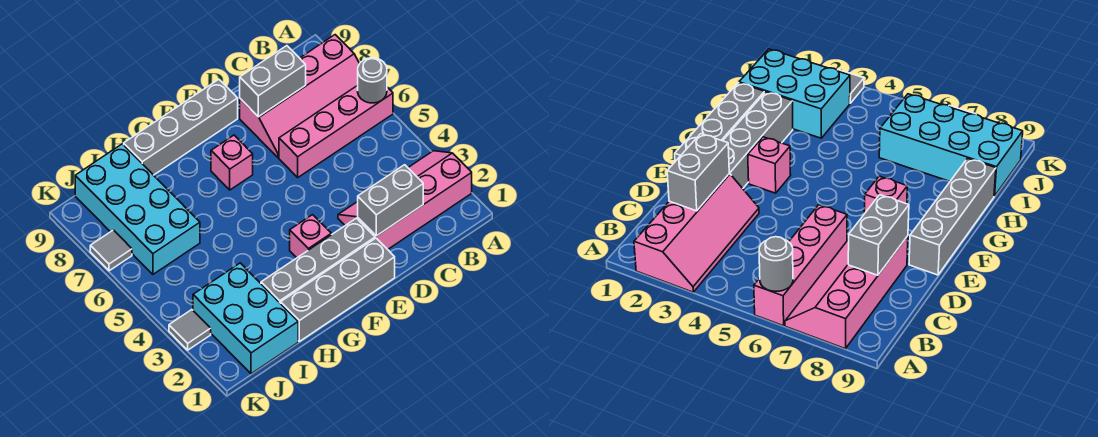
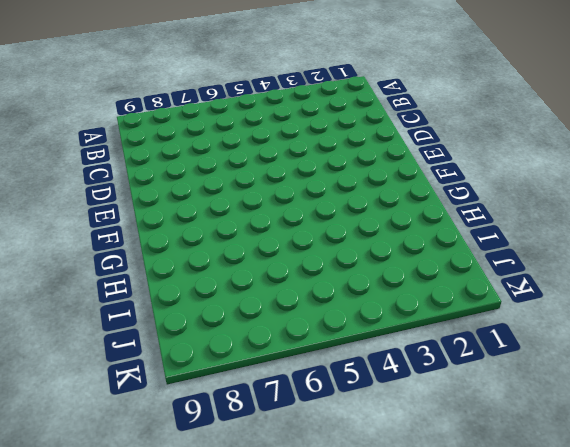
none -> pink slope A2:D3 level 1 top 2
none -> pink brick A6:D6 level 1
none -> pink slope A7:D8 level 1 top 8

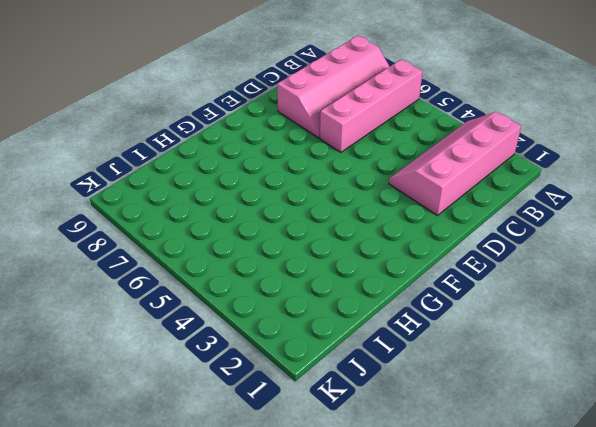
none -> grey brick E1:H1 level 1
none -> grey brick E2:H2 level 1
none -> grey brick E9:H9 level 1

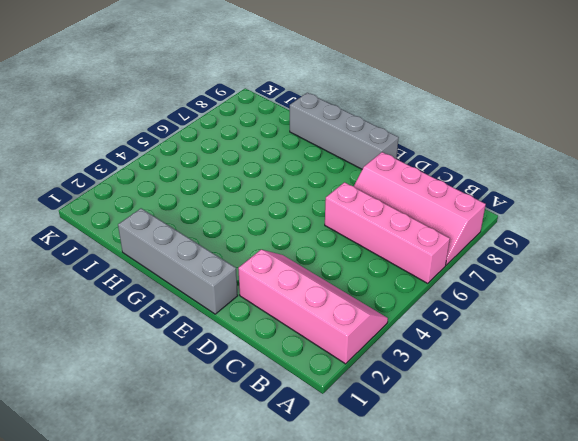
none -> grey brick E2:H2 level 1
none -> pink brick F3 level 1
none -> pink brick F7 level 1

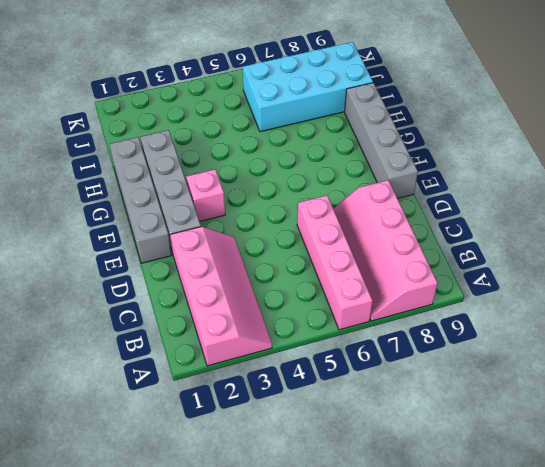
none -> pink brick F7 level 1
none -> cyan brick I1:J3 level 1
none -> grey tile K3 level 1

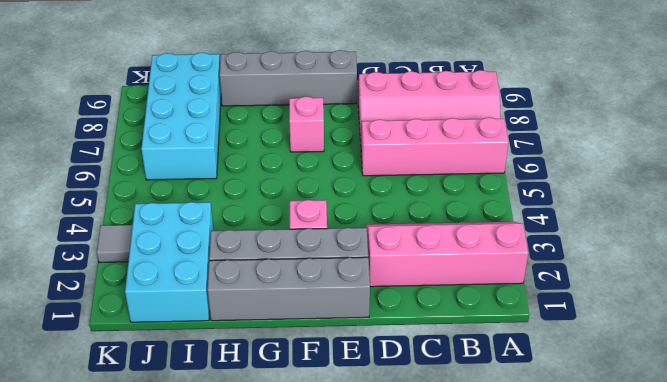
none -> grey tile K7 level 1
none -> grey round brick A6 level 2
none -> grey brick C2:D2 level 2

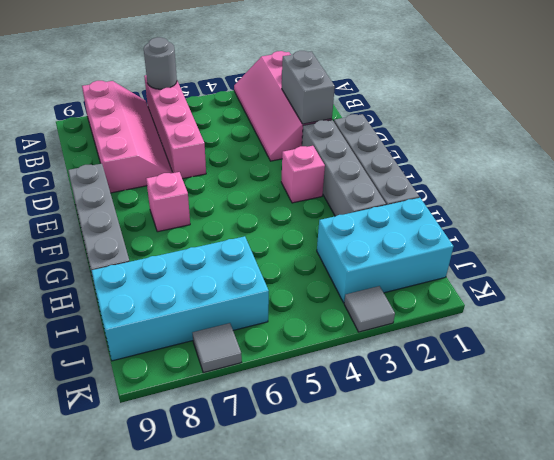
none -> grey brick C8:D8 level 2

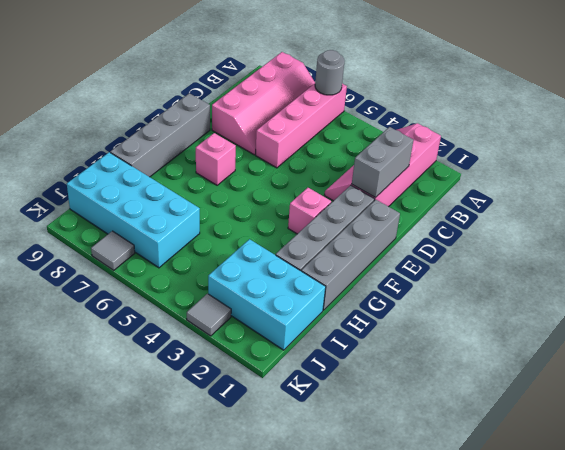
none -> grey brick C8:D8 level 2

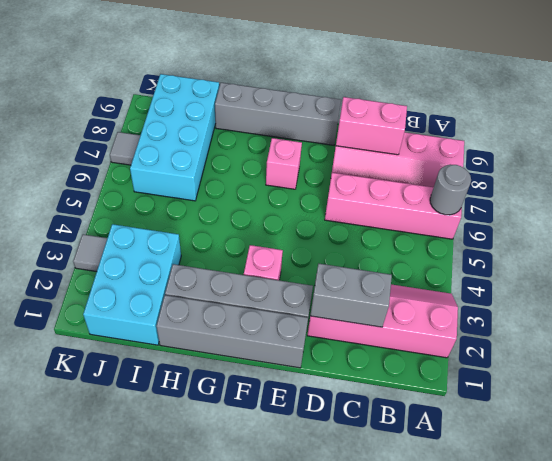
pink brick C8:D8 level 2 -> grey brick C8:D8 level 2

